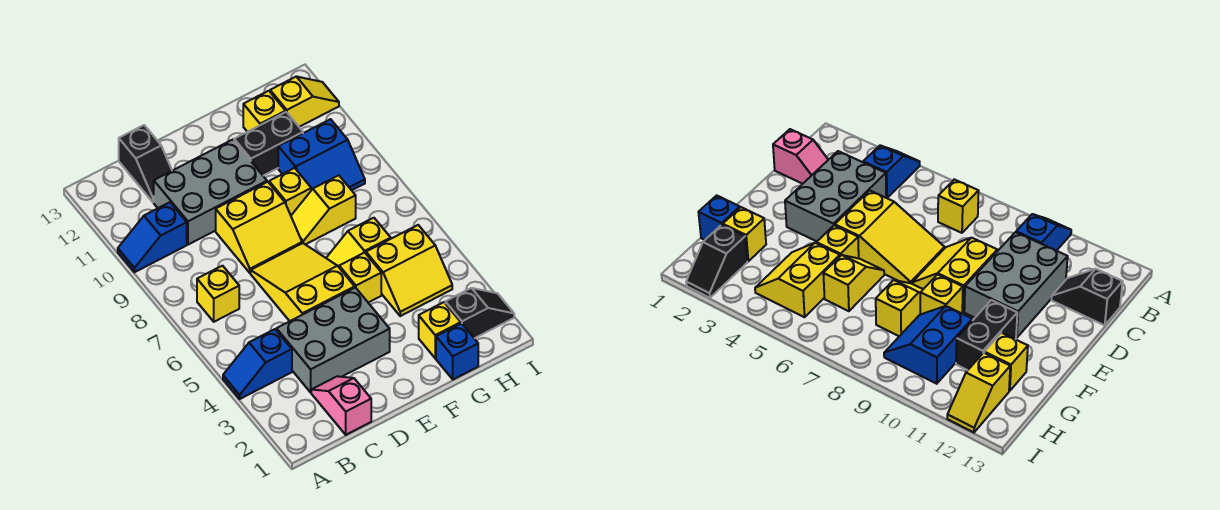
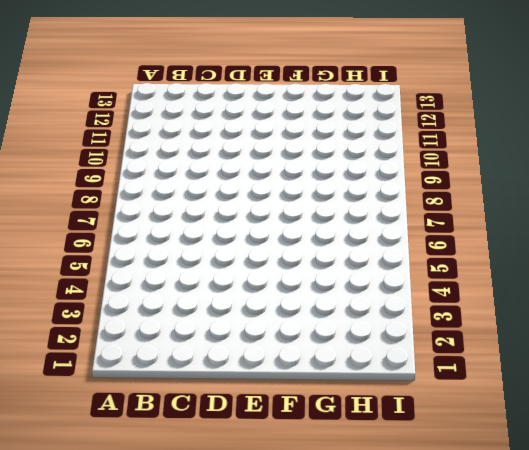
none -> blue slope A4:B4 level 1 top B
none -> blue slope A10:B10 level 1 top B
none -> yellow brick B7 level 1

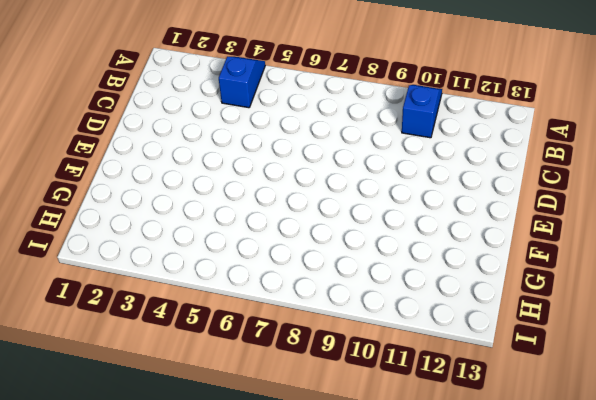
none -> yellow brick B7 level 1
none -> pink slope C1:C2 level 1 top 1
none -> grey brick C3:E4 level 1

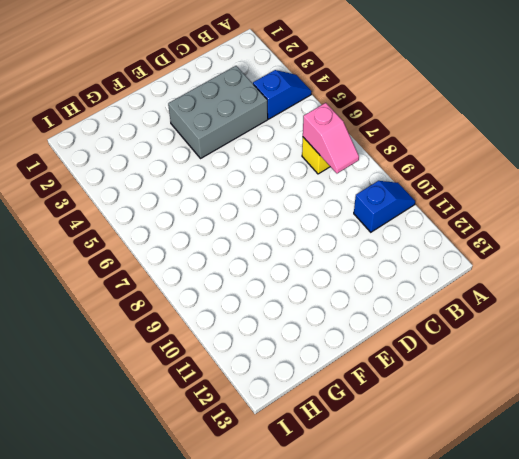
pink slope B7:B8 level 2 top 7 -> pink slope C1:C2 level 1 top 1
none -> grey brick C10:E11 level 1
none -> black slope C12:C13 level 1 top 13
none -> yellow slope D5:E7 level 1 top 5

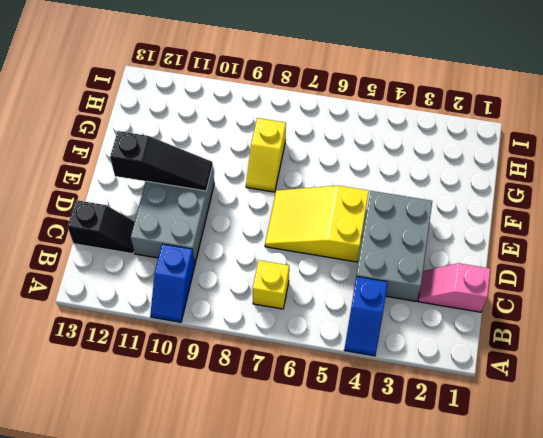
black slope E10:E12 level 2 top 12 -> none
none -> yellow slope D8:E9 level 1 top 9
none -> yellow brick F5 level 1
none -> yellow slope F6:G6 level 1 top G

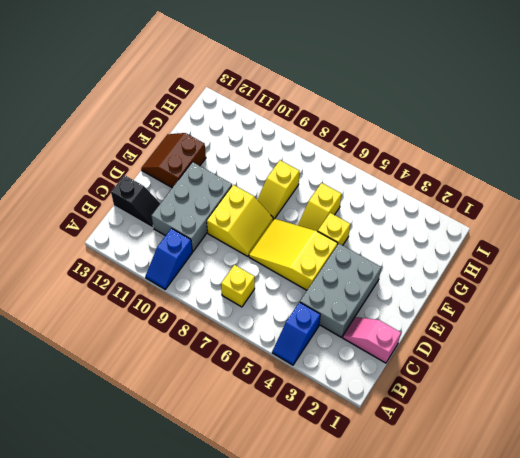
brown slope E12:F13 level 1 top 12 -> none
none -> yellow brick F9 level 1
none -> black brick F11:G11 level 1
none -> blue brick G1 level 1

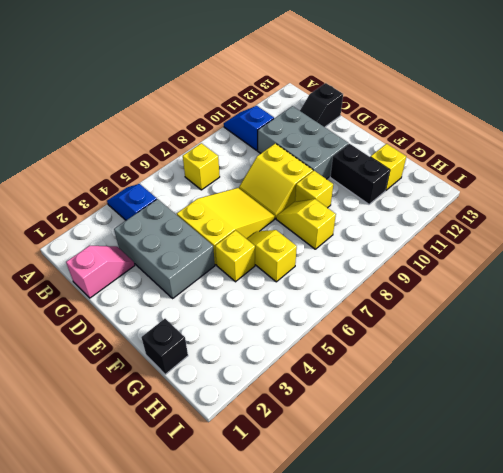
black brick G1 level 1 -> blue brick G1 level 1
none -> yellow brick G2 level 1
none -> yellow slope G4:H5 level 1 top 5
none -> blue slope G9:H10 level 1 top 10

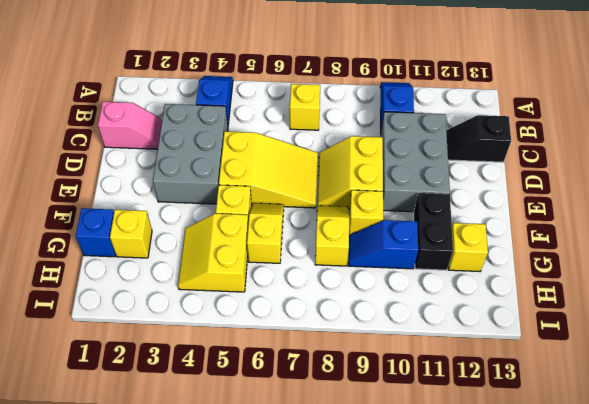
blue slope G9:G10 level 1 top 10 -> blue slope G9:H10 level 1 top 10
none -> black slope H2:I2 level 1 top H
none -> yellow slope H12:I12 level 1 top H

